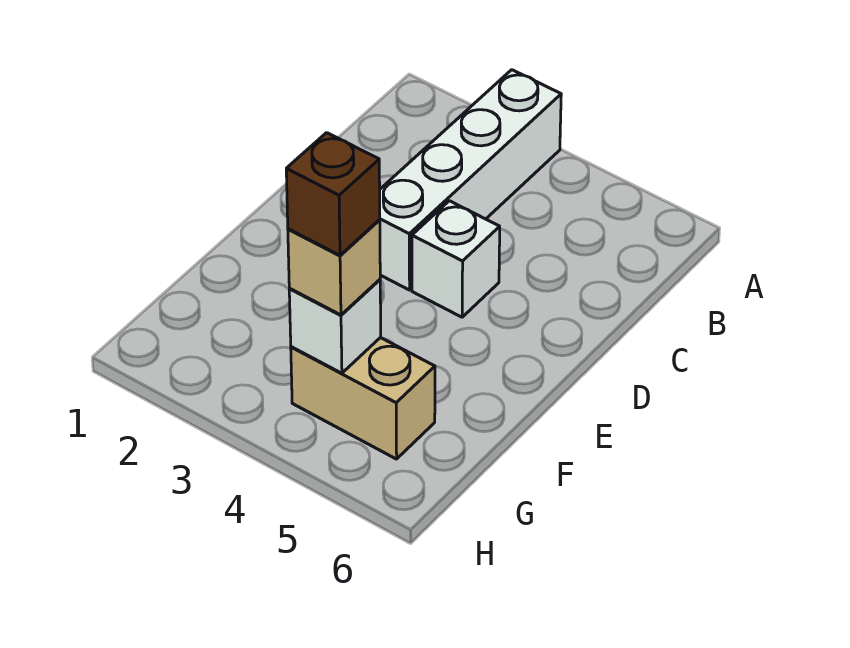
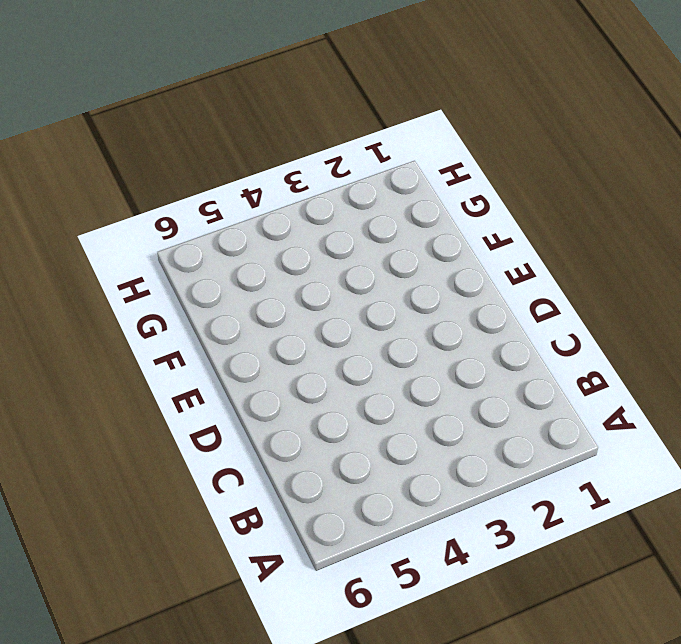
none -> white brick A3:D3 level 1
none -> white brick D4 level 1

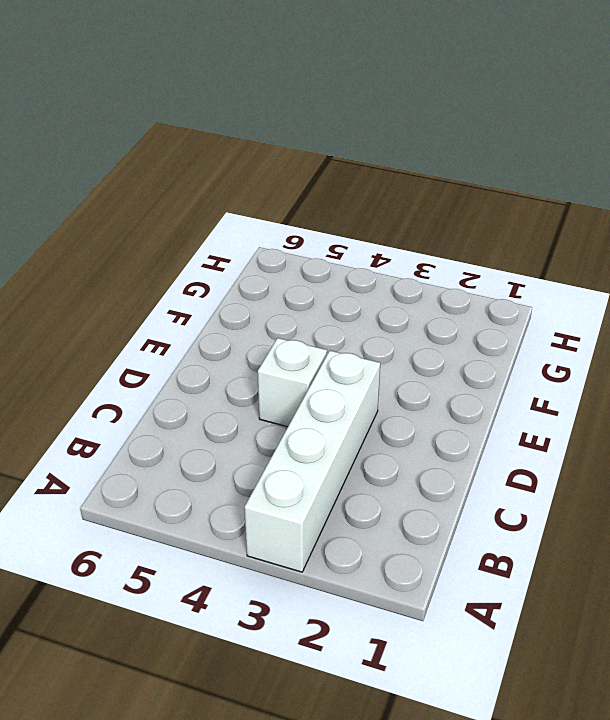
none -> tan brick G4:G5 level 1
none -> white brick G4 level 2

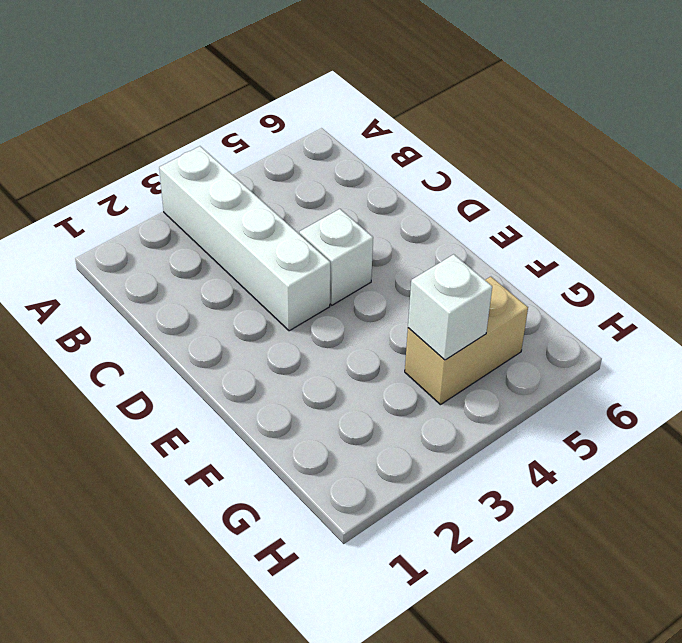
none -> tan brick G4 level 3
none -> brown brick G4 level 4

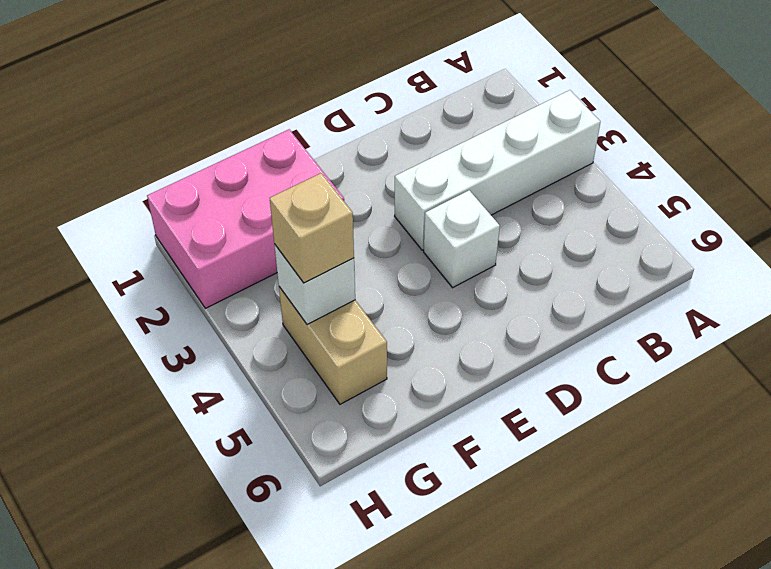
pink brick F1:H2 level 1 -> none
none -> brown brick G4 level 4

